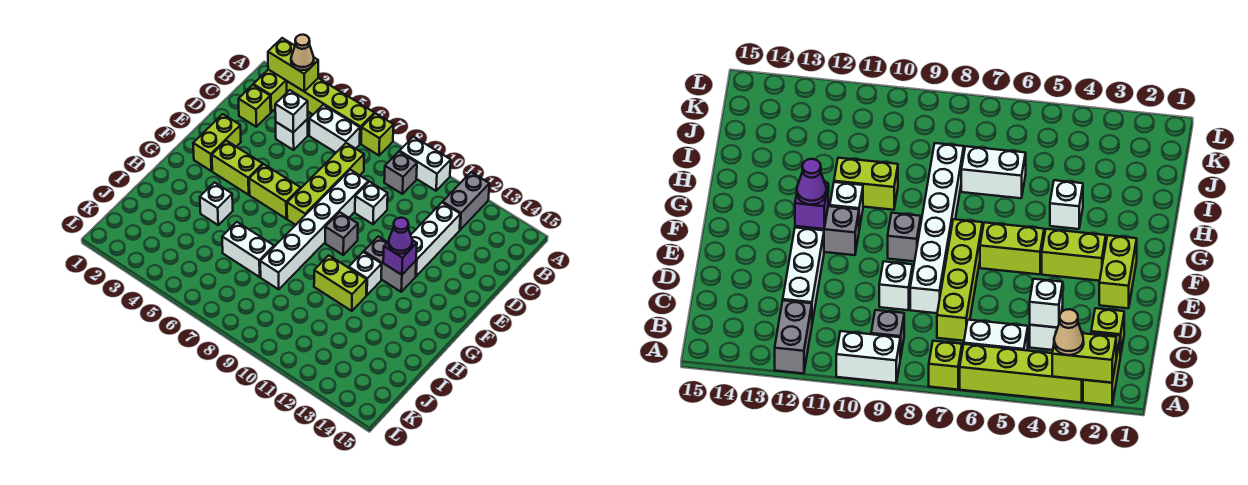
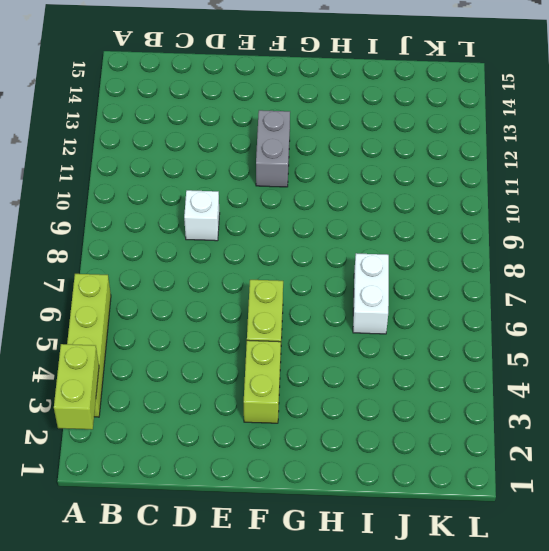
none -> lime brick A2:B2 level 1
none -> lime brick A7 level 1
none -> white brick A9:A10 level 1

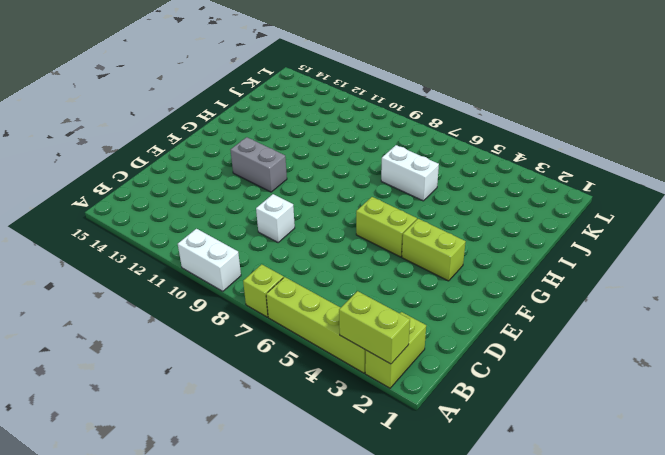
none -> grey brick A12:B12 level 1
none -> white brick B5:B6 level 1
none -> grey brick B9 level 1

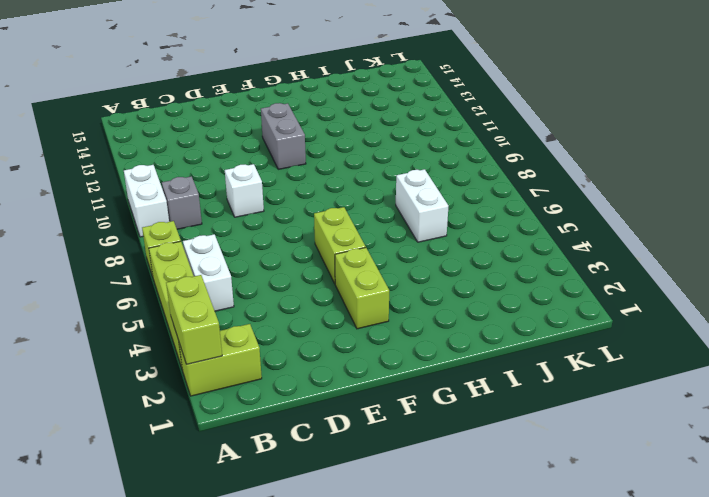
none -> grey brick A12:B12 level 1
none -> lime brick C2 level 1
none -> white brick C4 level 1

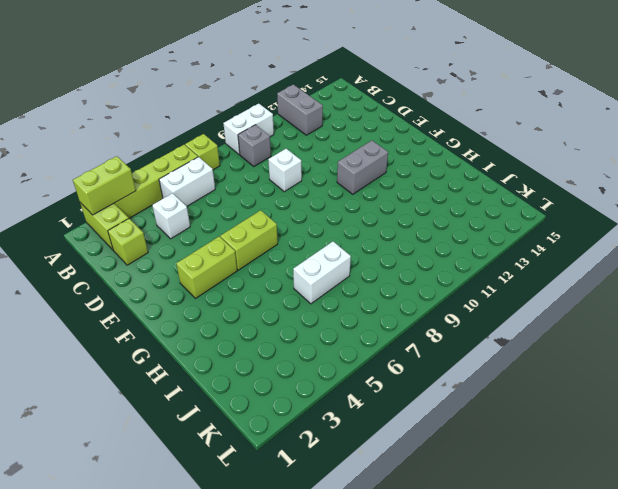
none -> lime brick C7:F7 level 1
none -> white brick C12:E12 level 1
none -> white brick D8:I8 level 1

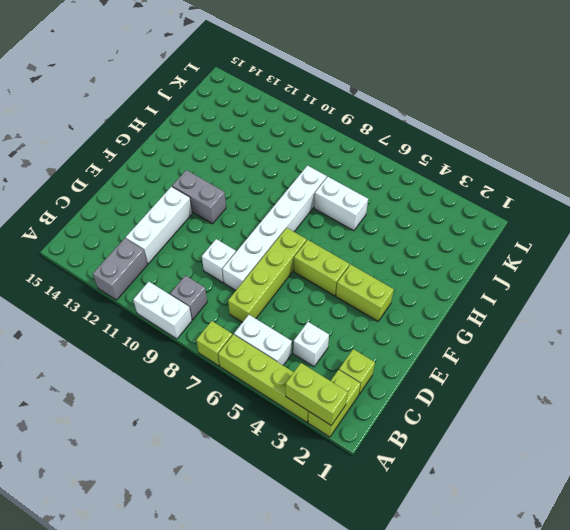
none -> lime brick E2:F2 level 1
none -> grey brick F9 level 1
none -> white brick G11 level 1

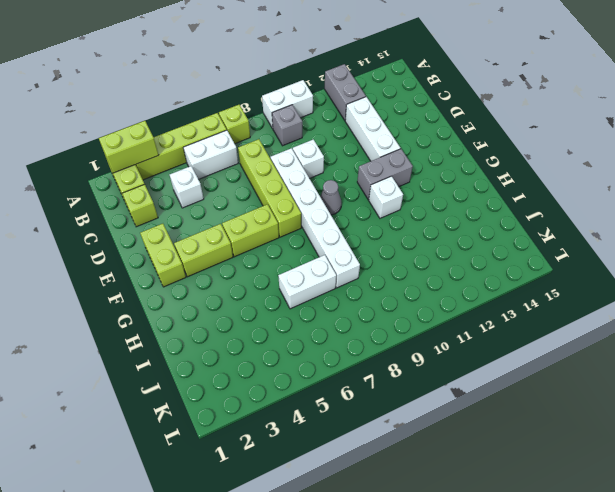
grey cone F9 level 1 -> grey brick F9 level 1
none -> white brick H4 level 1
none -> lime brick H10:H11 level 1
none -> white brick C4 level 2

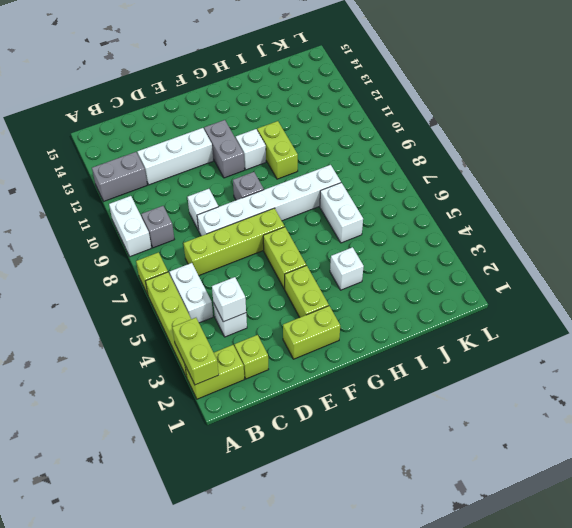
none -> purple brick F12 level 2
none -> tan cone A3 level 3
none -> purple cone F12 level 3

